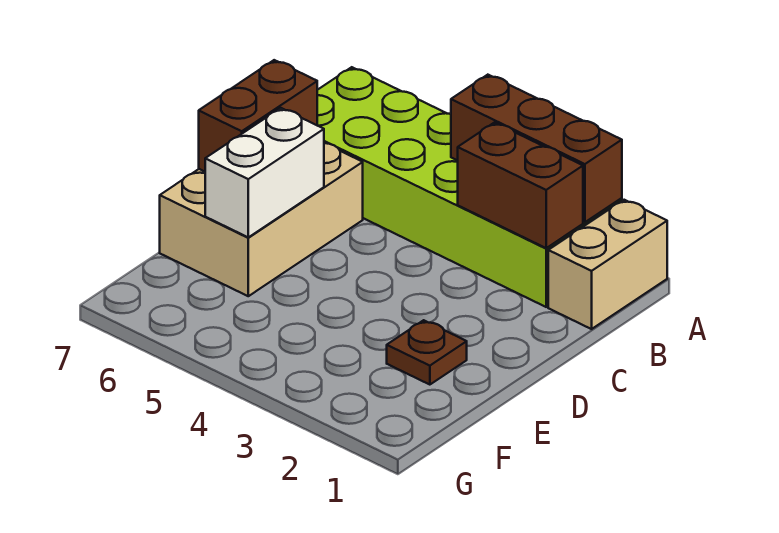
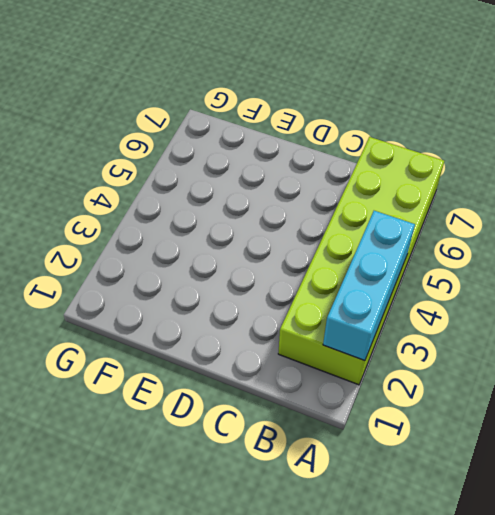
cyan brick A2:A4 level 2 -> brown brick A2:A4 level 2
none -> tan brick A1:B1 level 1
none -> tan brick C6:E7 level 1

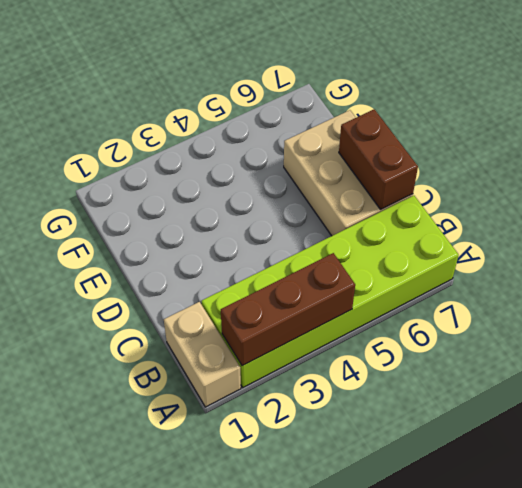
none -> brown plate E2 level 1
none -> brown brick B2:B3 level 2

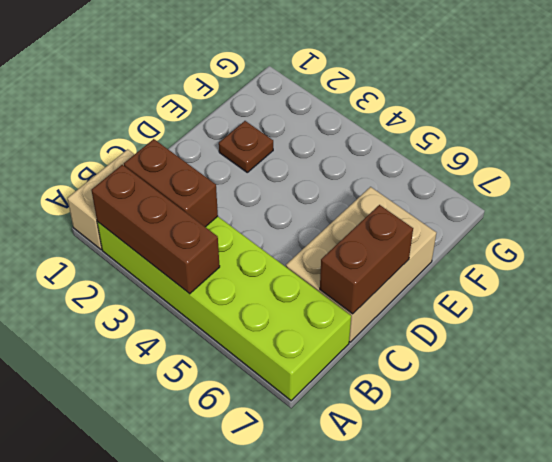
none -> white brick D6:E6 level 2

